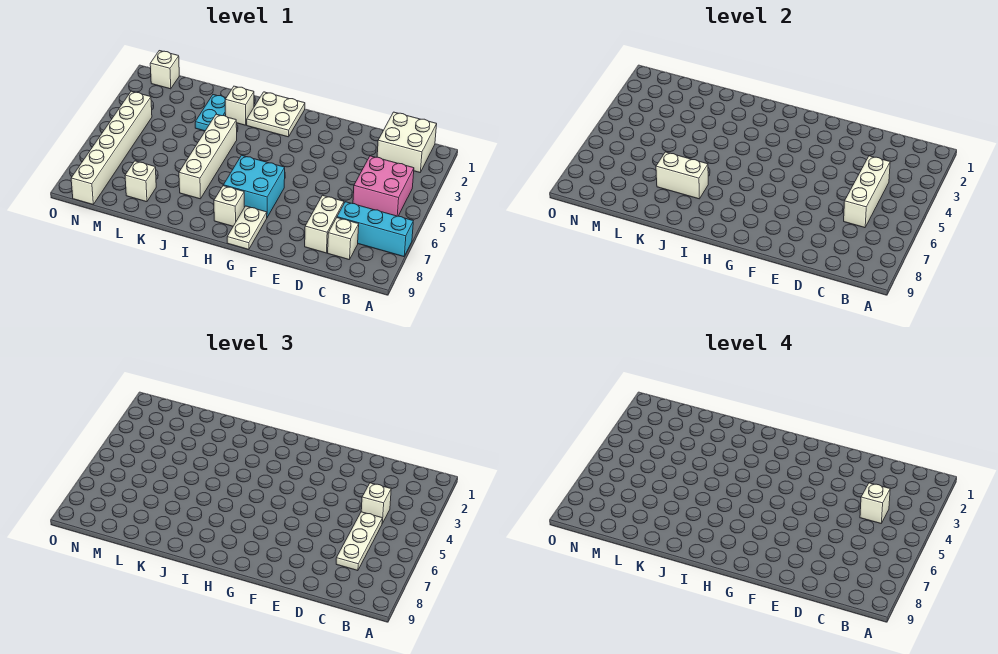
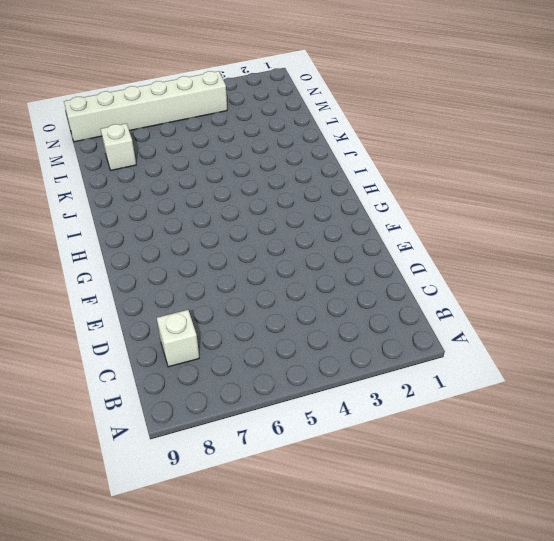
none -> cyan brick A7:C7 level 1
none -> white brick B1:C2 level 1
none -> pink brick B4:C5 level 1

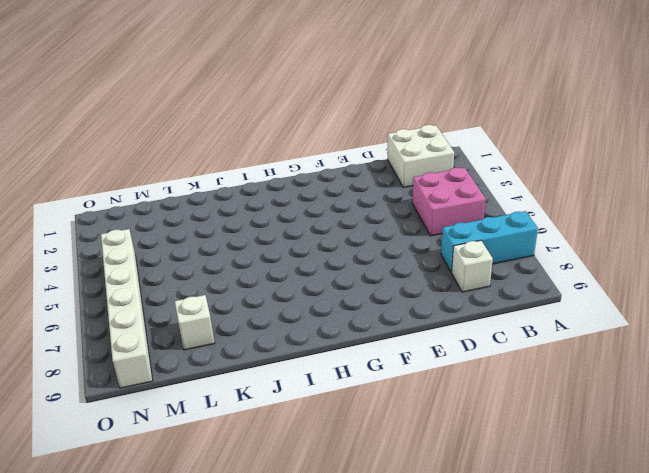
none -> white brick D7:D8 level 1
none -> cyan brick G6:H7 level 1
none -> white plate G8:G9 level 1

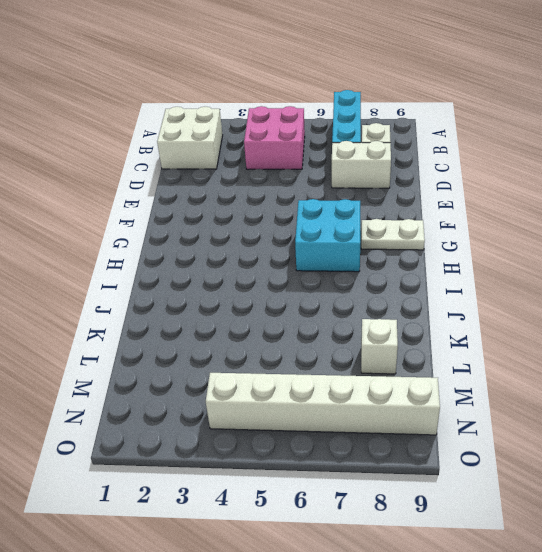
none -> white plate H1:I2 level 1
none -> white brick H8 level 1
none -> white brick J2 level 1

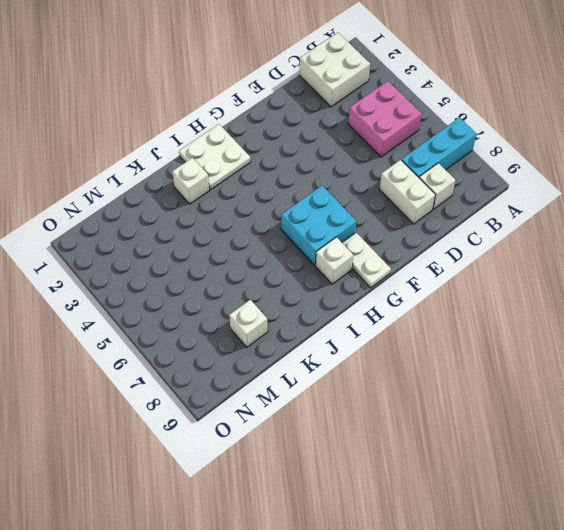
none -> white brick J4:J7 level 1
none -> cyan plate K2:K3 level 1
none -> white brick N1 level 1

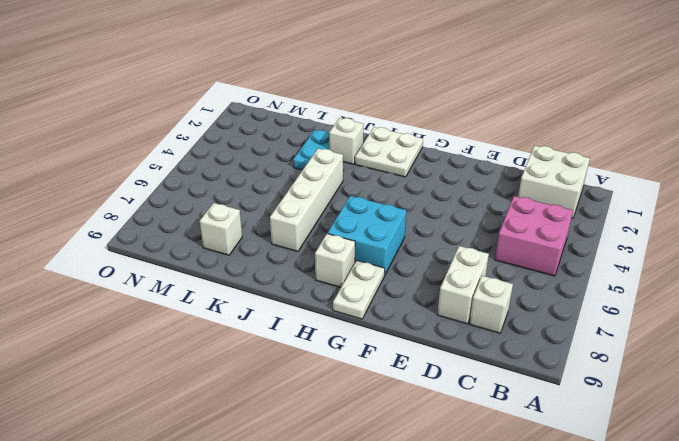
none -> cyan brick A7:C7 level 1
none -> white brick N1 level 1
none -> white brick N4:N9 level 1

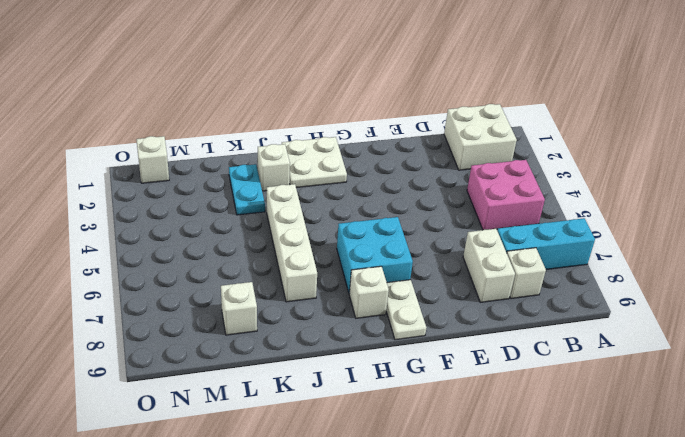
none -> white brick N4:N9 level 1
none -> white brick C4:C6 level 2
none -> white brick J7:K7 level 2

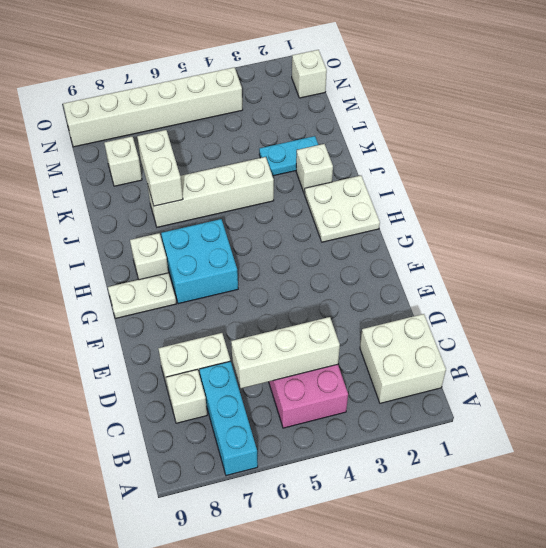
none -> white brick C4 level 3
none -> white plate C5:C7 level 3
none -> white brick C4 level 4

